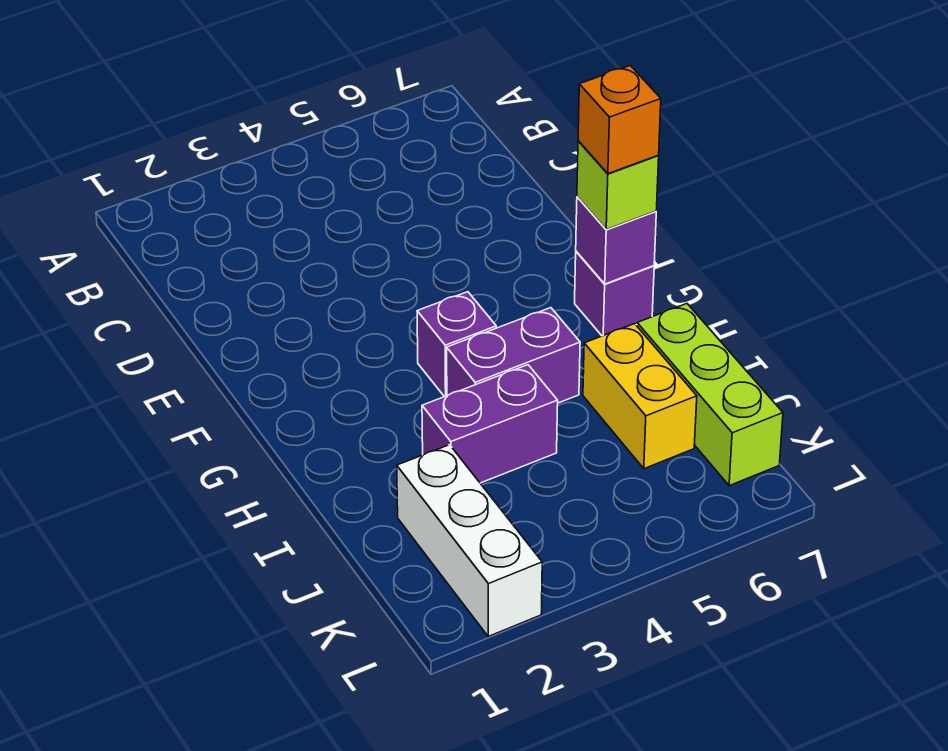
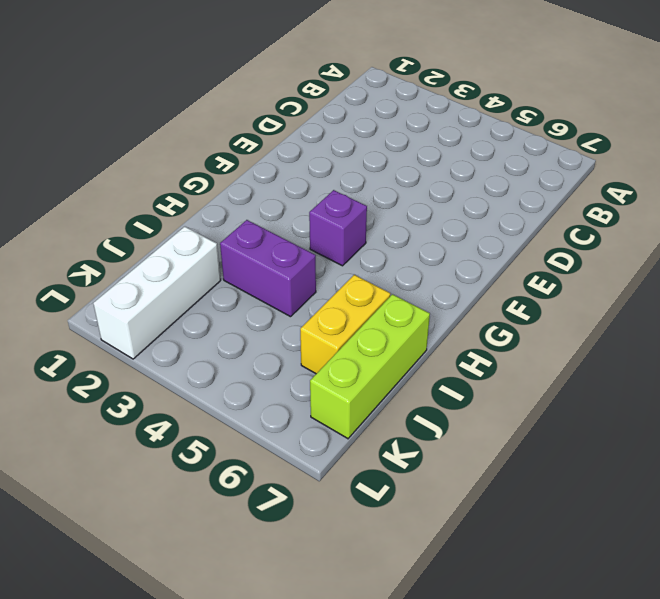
none -> purple brick G7 level 1
none -> purple brick H4:H5 level 1

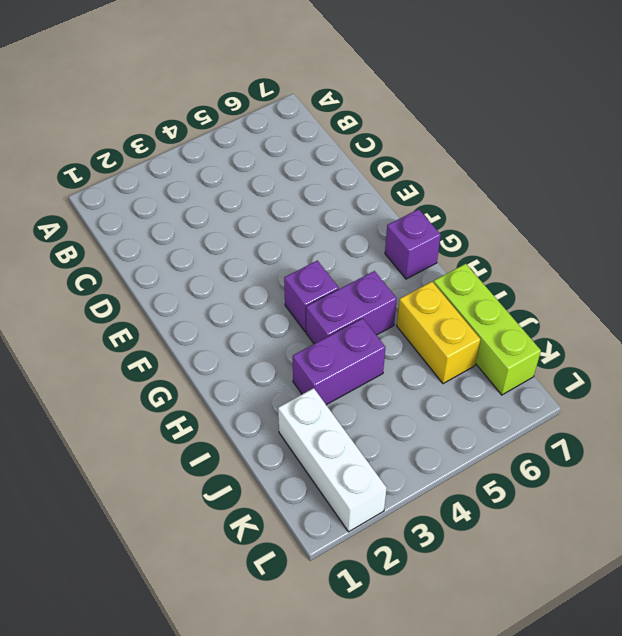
none -> purple brick G7 level 2
none -> lime brick G7 level 3

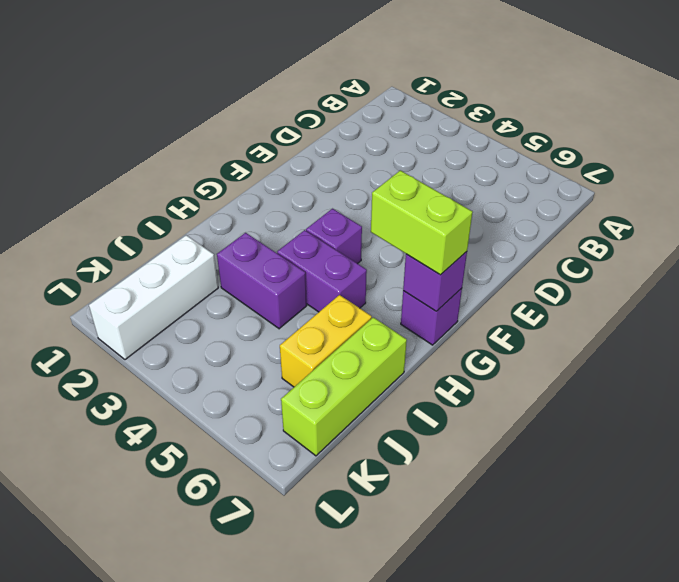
lime brick G6:G7 level 3 -> lime brick G7 level 3
none -> orange brick G7 level 4

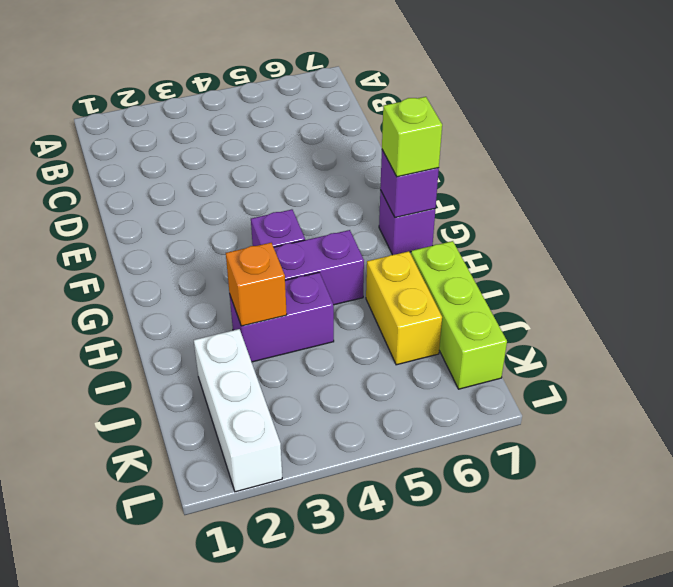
orange brick I3 level 2 -> orange brick G7 level 4

